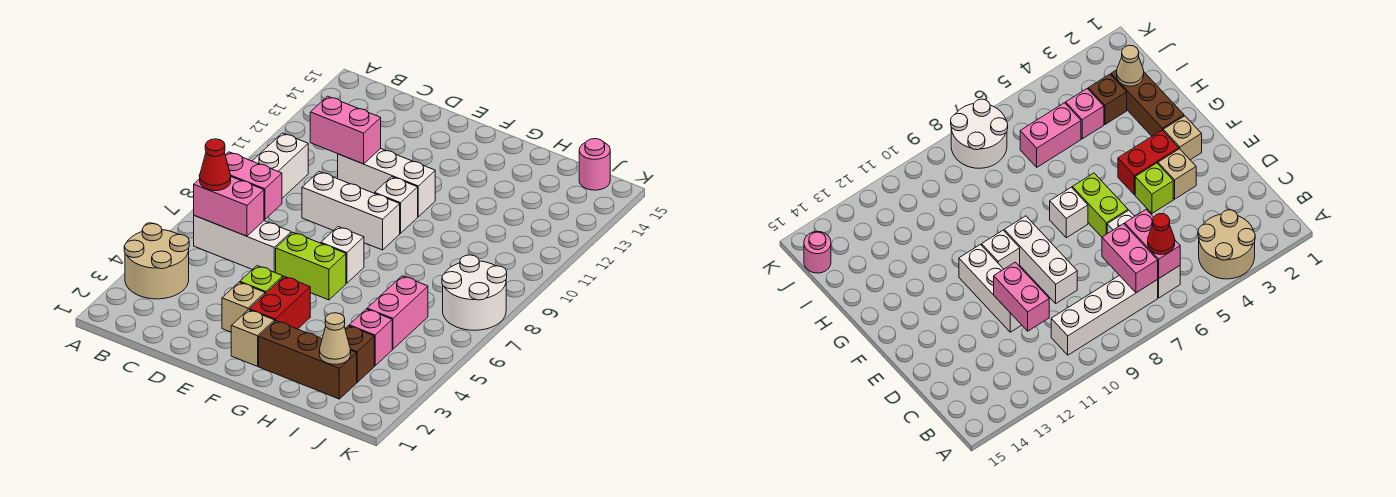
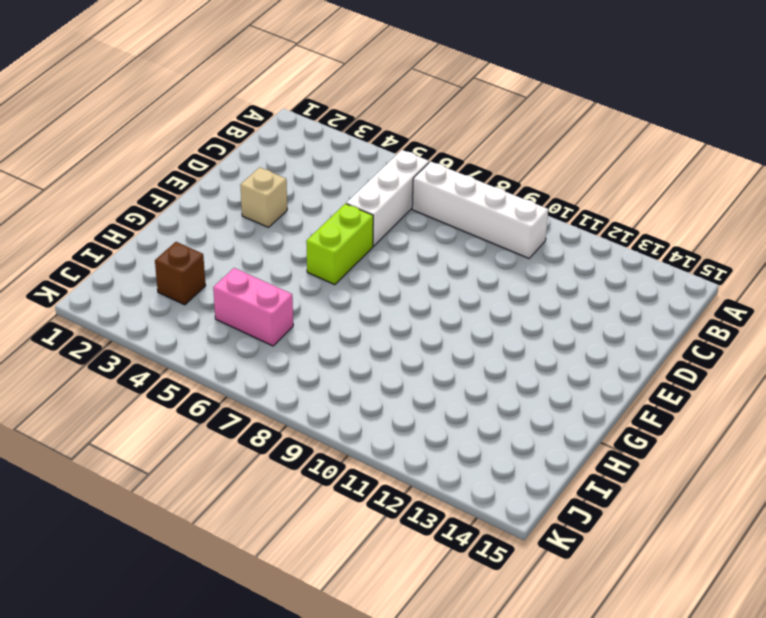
none -> tan round brick A3:B4 level 1
none -> white brick D9:F9 level 1
none -> white brick D11:F11 level 1

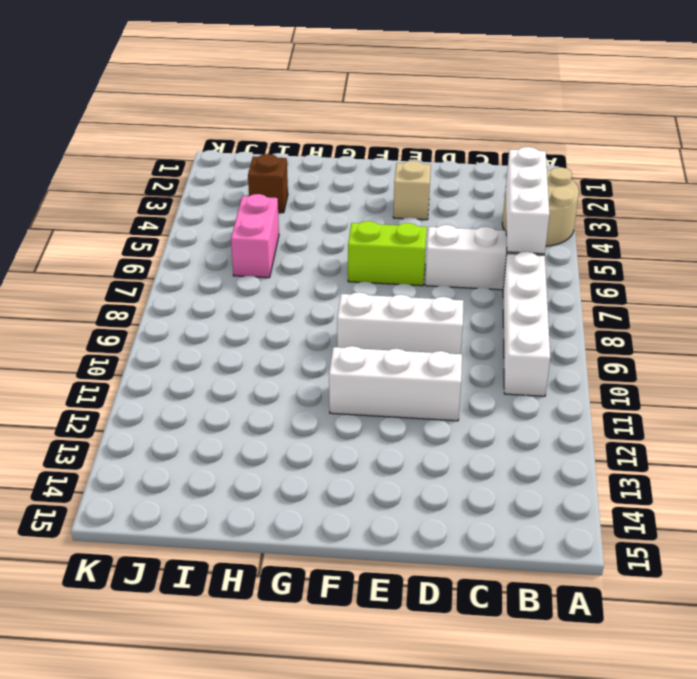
white brick B4:B6 level 2 -> pink brick B6:C6 level 2
none -> lime brick E4 level 1
none -> tan brick F2 level 1
none -> red brick F3:F4 level 1

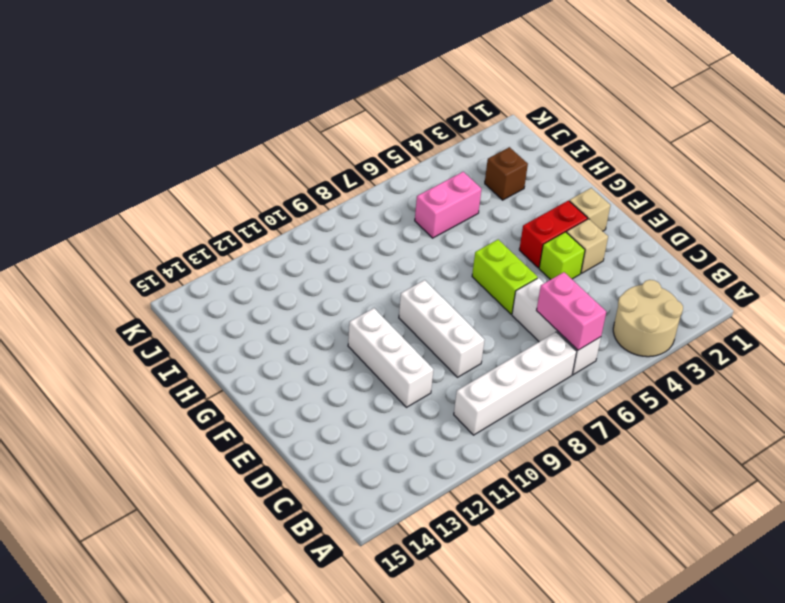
none -> white brick F7 level 1
none -> white brick F10 level 1
none -> brown brick G2:I2 level 1

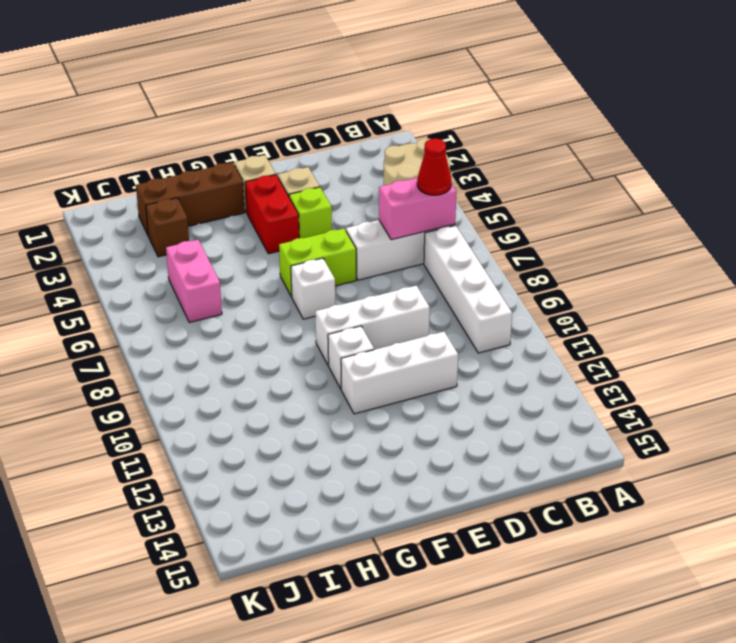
none -> pink brick I4 level 1
none -> white round brick J7:K8 level 1
none -> pink round brick J15 level 1

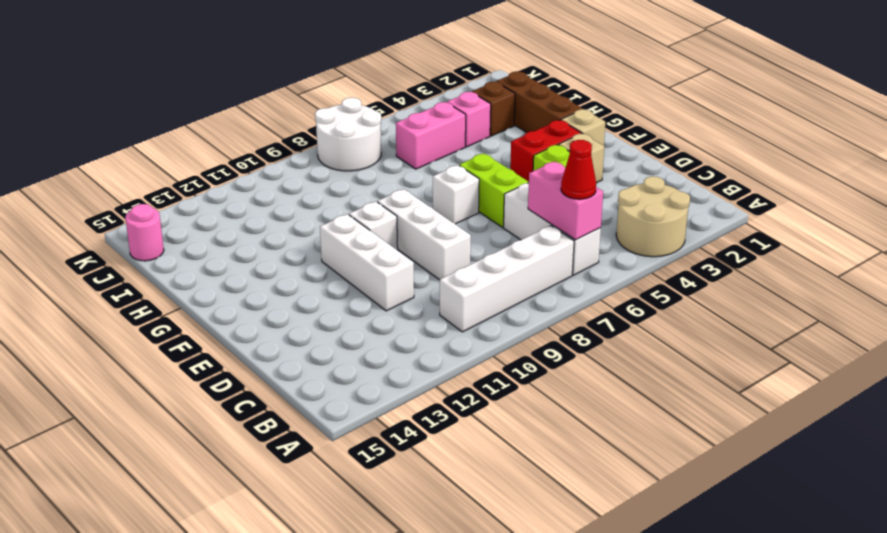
none -> pink brick B7:C7 level 2
none -> pink brick C11:D11 level 2
none -> tan cone I2 level 2

